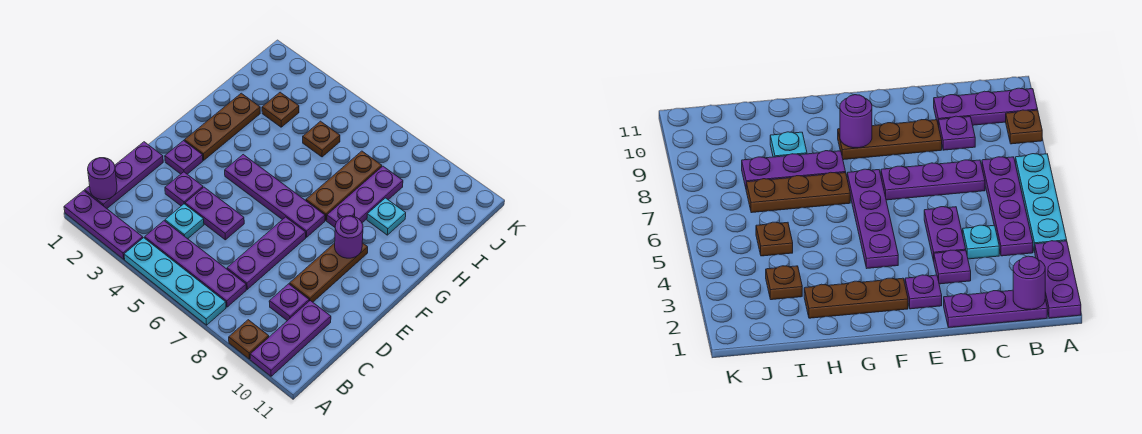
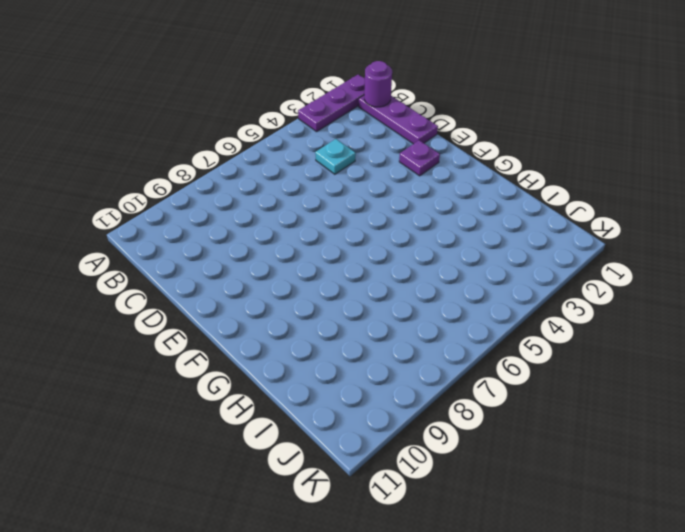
none -> cyan plate A4:A7 level 1
none -> brown plate A9 level 1
none -> purple plate A10:C10 level 1

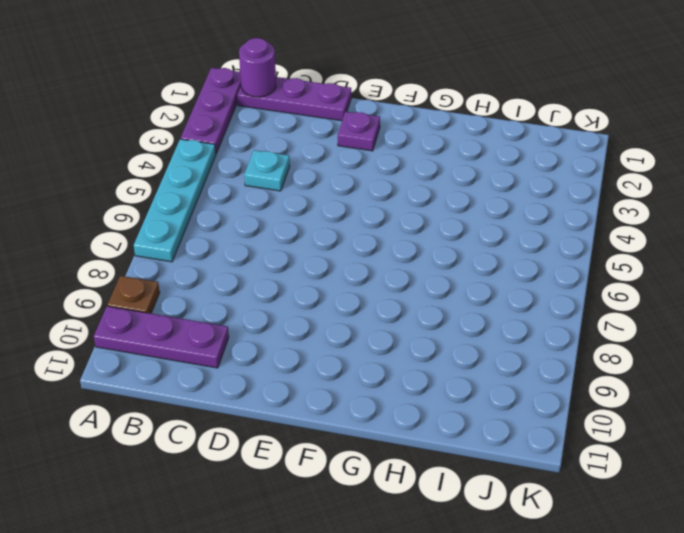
none -> purple plate B4:B7 level 1
none -> purple plate C7:E7 level 1
none -> purple plate C9 level 1

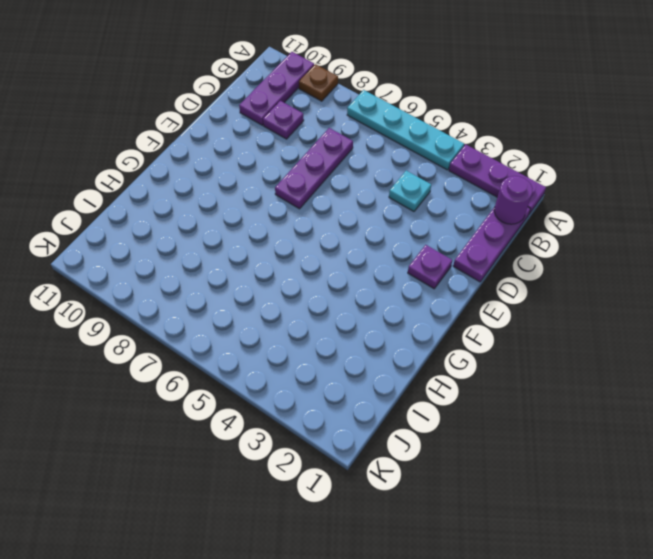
none -> purple plate B4:B7 level 1
none -> purple plate D3 level 1
none -> purple plate D4:D5 level 1

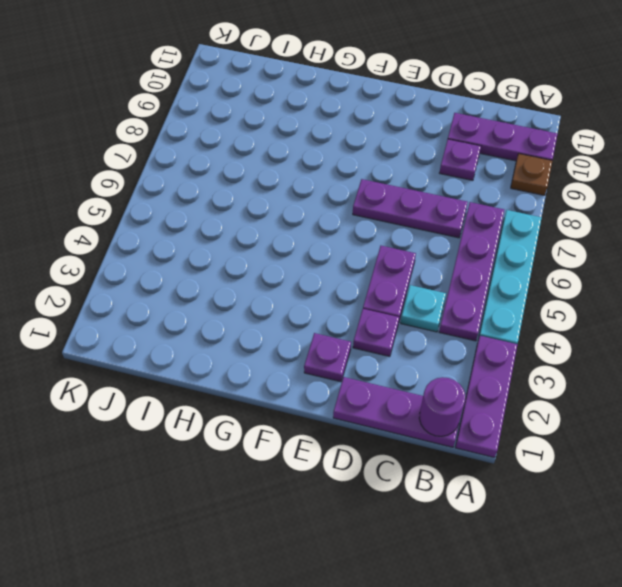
none -> brown plate D9:F9 level 1
none -> brown plate F2:H2 level 1
none -> purple plate F4:F7 level 1

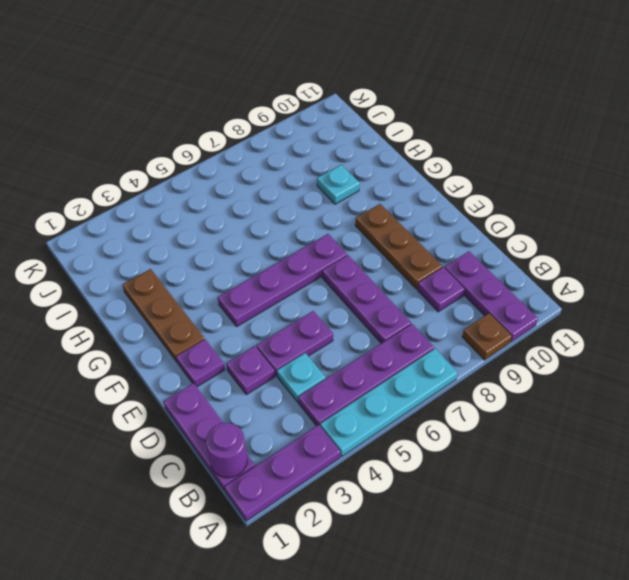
none -> brown plate G7:I7 level 1
none -> purple plate G8:I8 level 1
none -> brown plate I3 level 1

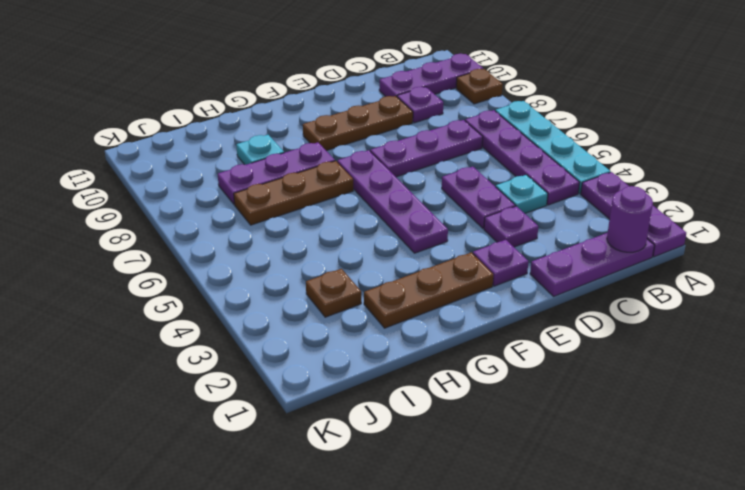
none -> brown plate I5 level 1
none -> purple round brick F9 level 2

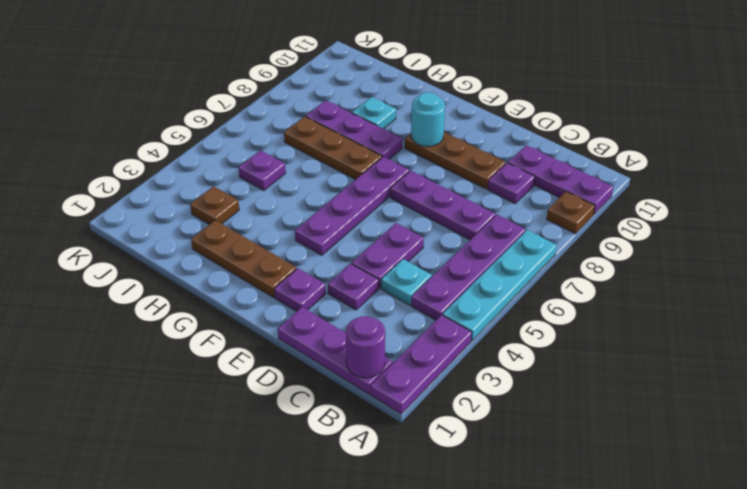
cyan round brick F9 level 2 -> purple round brick F9 level 2
purple plate I5 level 1 -> brown plate I5 level 1

